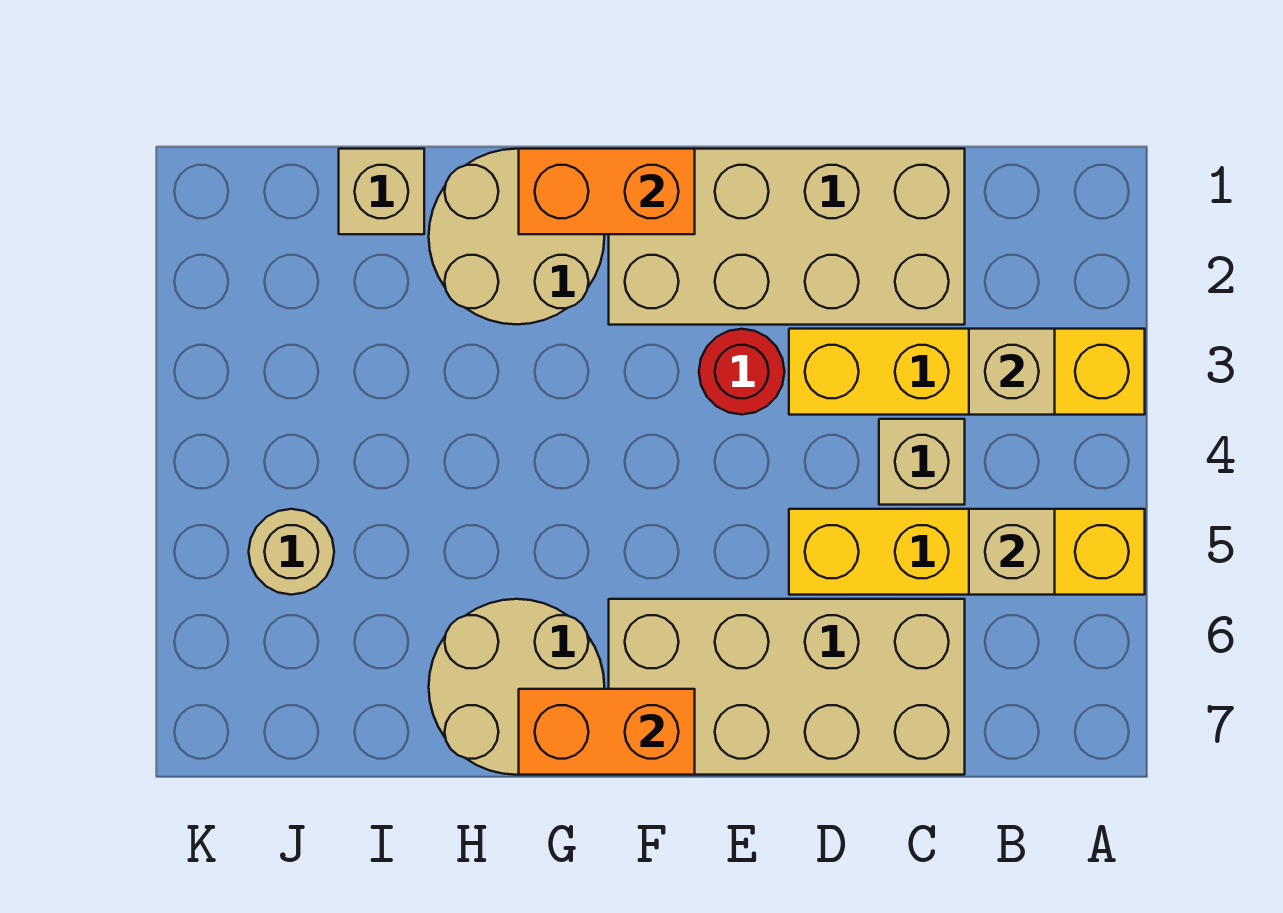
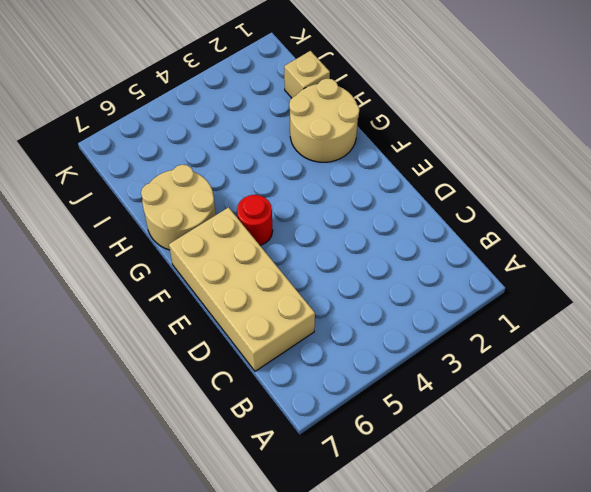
red round brick F5 level 1 -> red round brick E3 level 1
none -> yellow brick A3:D3 level 1
none -> yellow brick A5:D5 level 1
none -> tan brick C1:F2 level 1

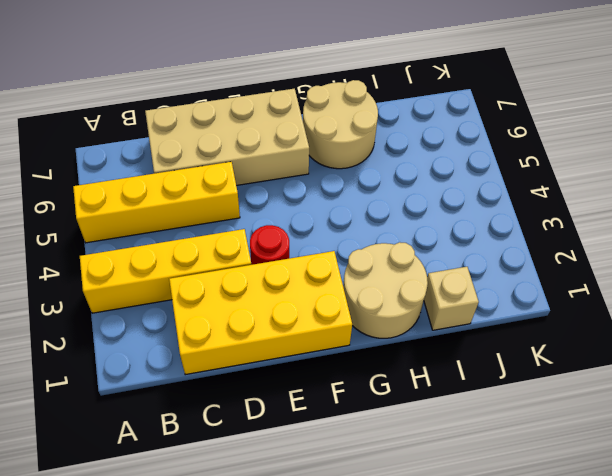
yellow brick C1:F2 level 1 -> tan brick C1:F2 level 1
none -> tan brick C4 level 1
none -> tan round brick J5 level 1
none -> tan brick B3 level 2

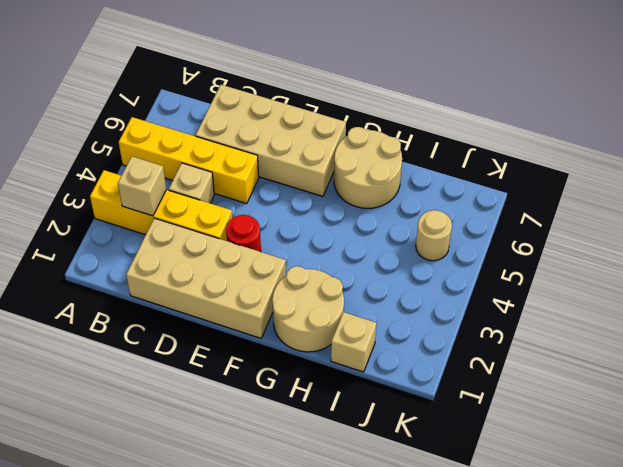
none -> tan brick B5 level 2
none -> orange brick F1:G1 level 2
none -> orange brick F7:G7 level 2

